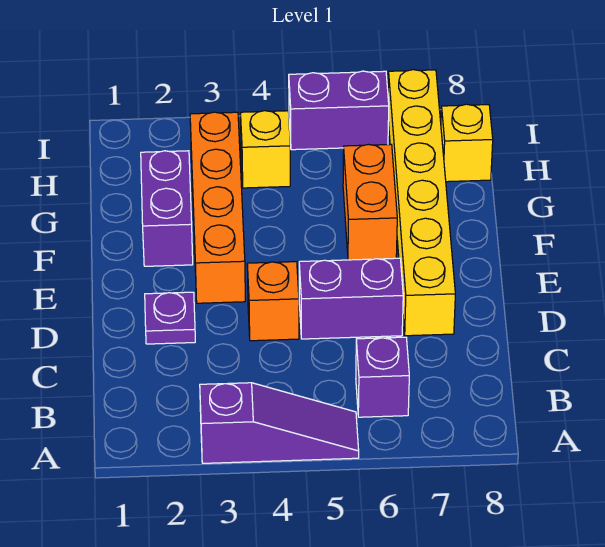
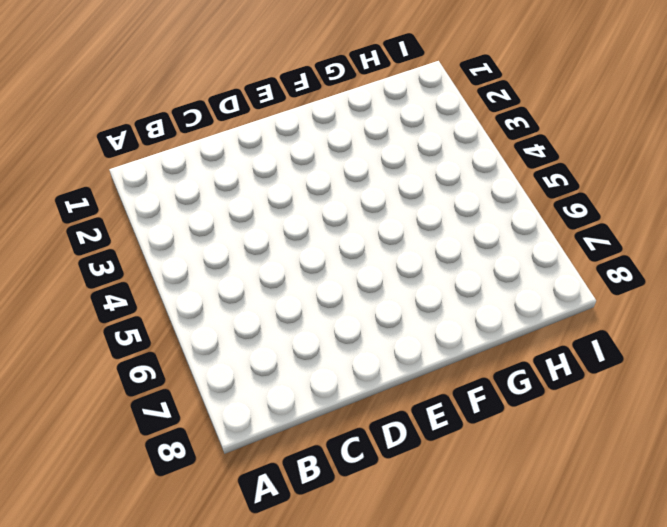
none -> purple slope A3:A5 level 1 top 3
none -> purple brick B6 level 1
none -> purple plate D2 level 1

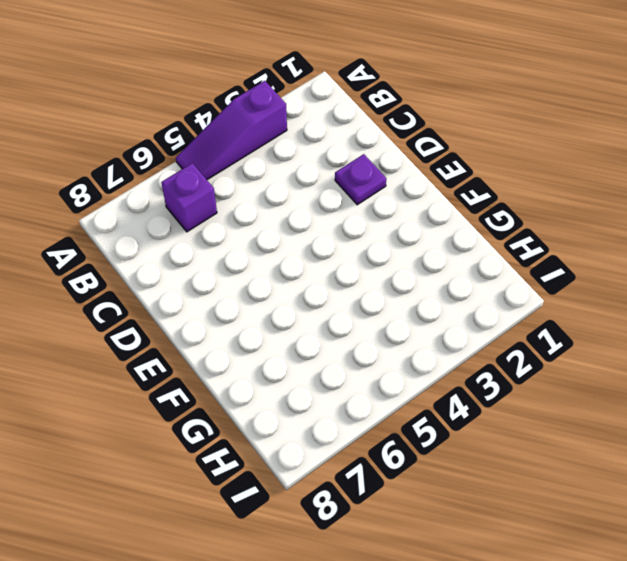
none -> orange brick D4 level 1
none -> purple brick D5:D6 level 1
none -> yellow brick D7:I7 level 1

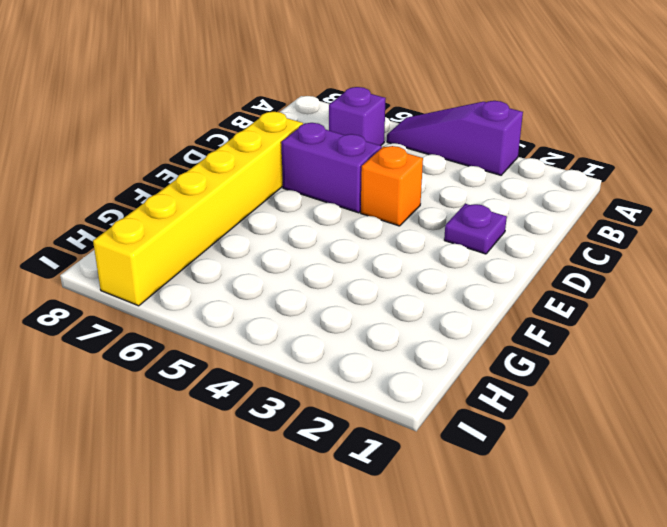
none -> orange brick E3:H3 level 1
none -> purple brick F2:G2 level 1
none -> orange brick F6:G6 level 1

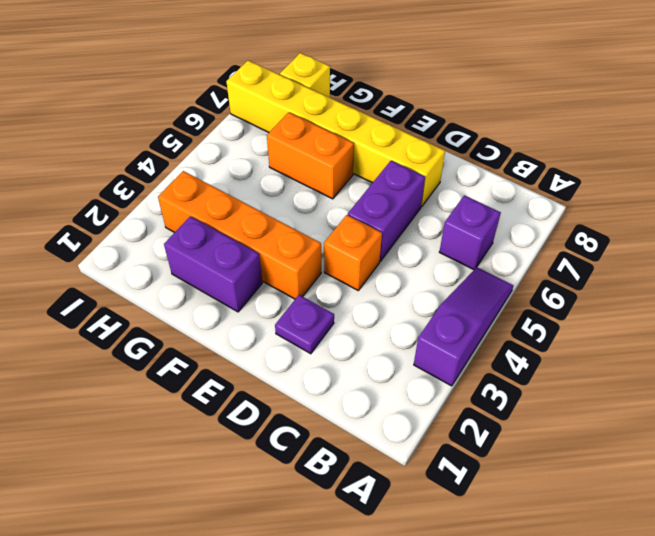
none -> yellow brick H4 level 1
none -> purple brick I5:I6 level 1

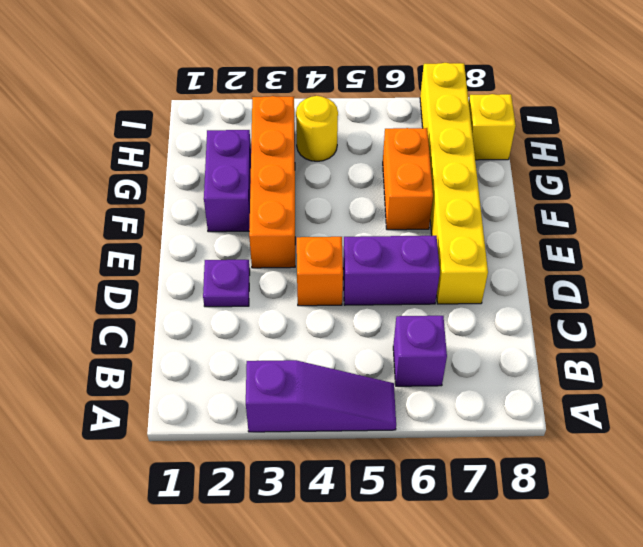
yellow round brick H4 level 1 -> yellow brick H4 level 1
none -> purple brick I5:I6 level 1

